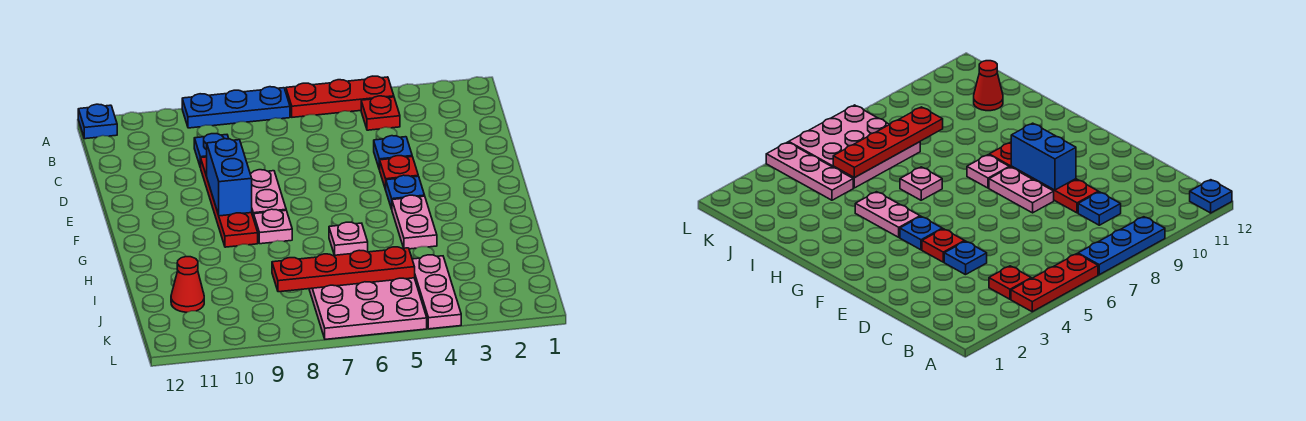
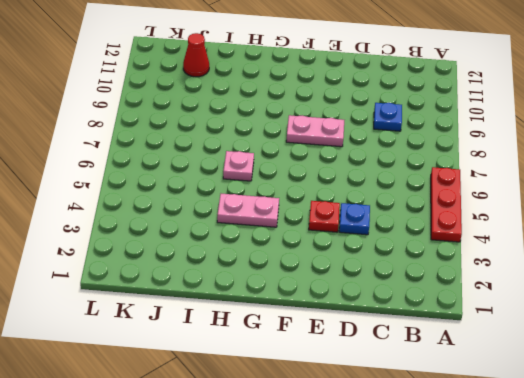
none -> blue plate A7:A9 level 1
none -> blue plate A12 level 1
none -> red plate B4 level 1

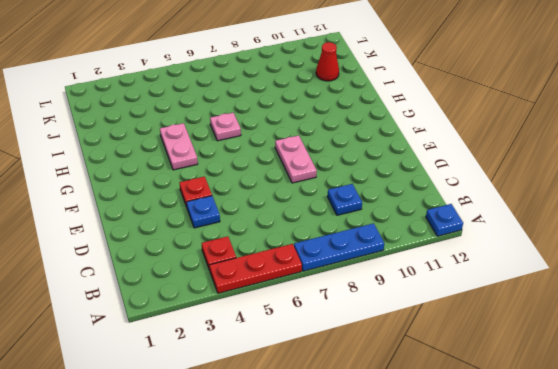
none -> red plate D9:G9 level 1
none -> blue plate F4 level 1
none -> pink plate G8 level 1

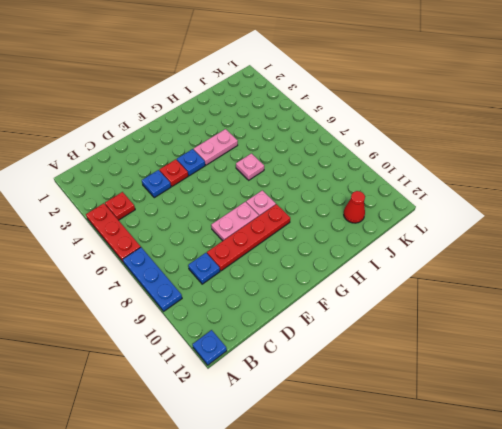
none -> pink plate J4:L4 level 1
none -> pink plate J5:L7 level 1
none -> blue brick E9:F9 level 2

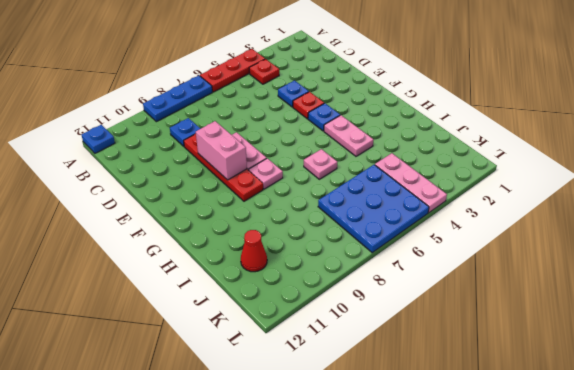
pink brick E9:F9 level 2 -> blue brick E9:F9 level 2
blue plate J5:L7 level 1 -> pink plate J5:L7 level 1
none -> red plate J5:J8 level 2

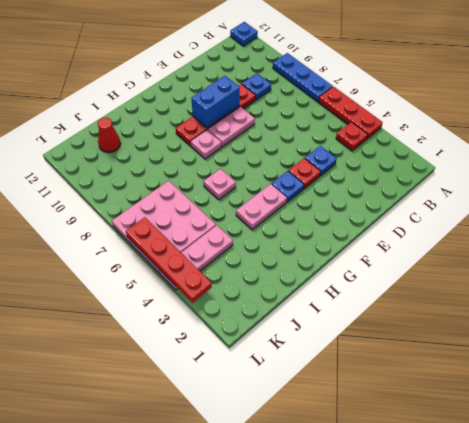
red plate L3:L6 level 2 -> red plate J5:J8 level 2

